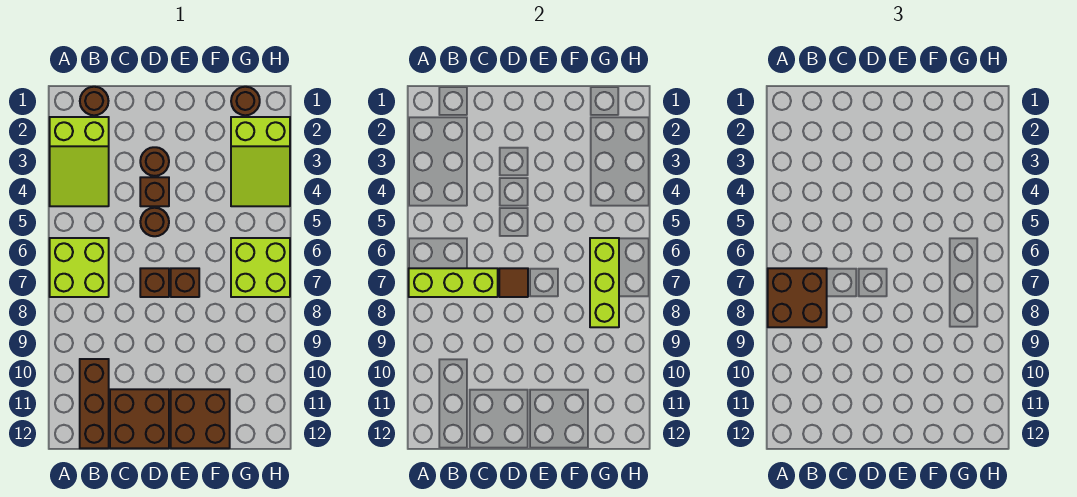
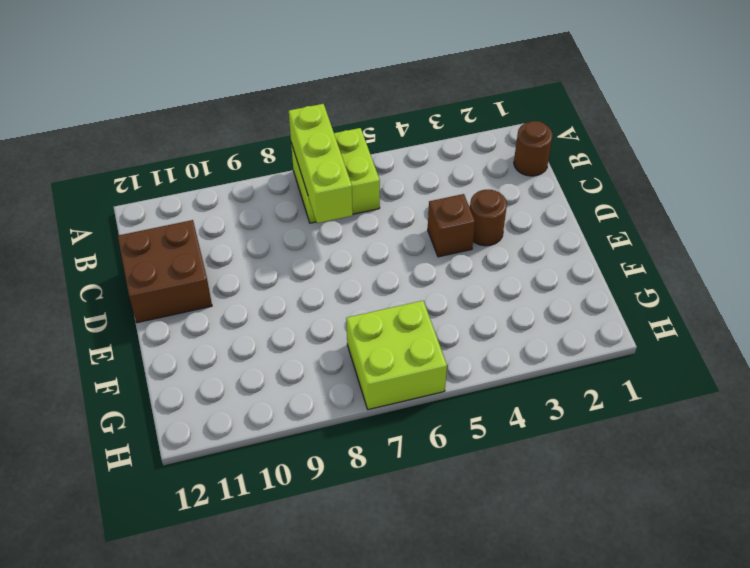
none -> lime slope A2:B4 level 1 top 2
none -> brown brick B10:B12 level 1
none -> brown round brick D5 level 1

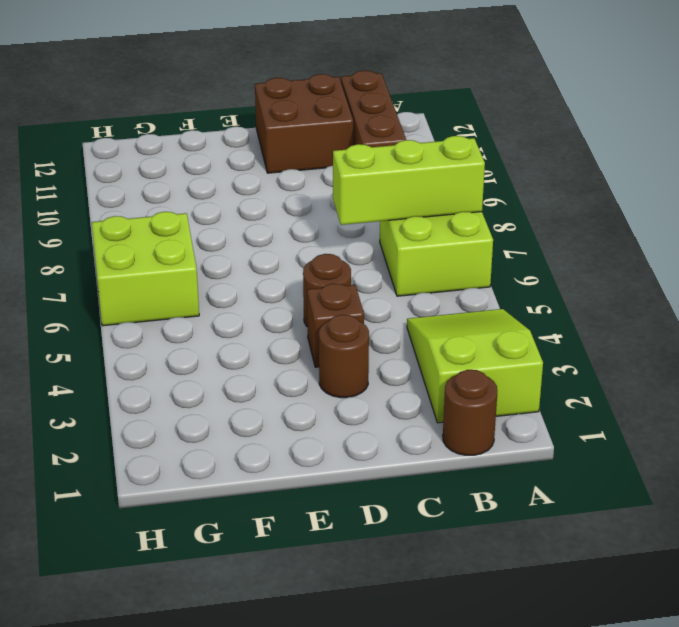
none -> brown brick D7 level 1
none -> brown brick E7 level 1
none -> brown brick E11:F12 level 1

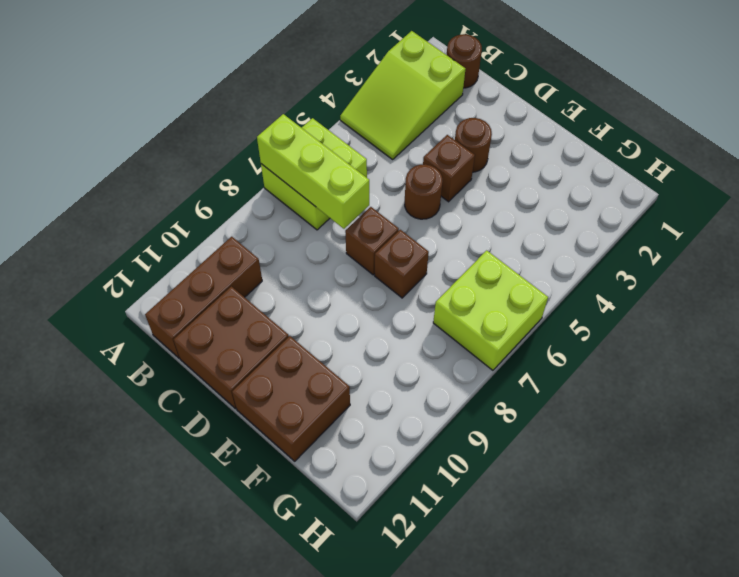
none -> brown round brick G1 level 1
none -> lime slope G2:H4 level 1 top 2
none -> brown tile D7 level 2

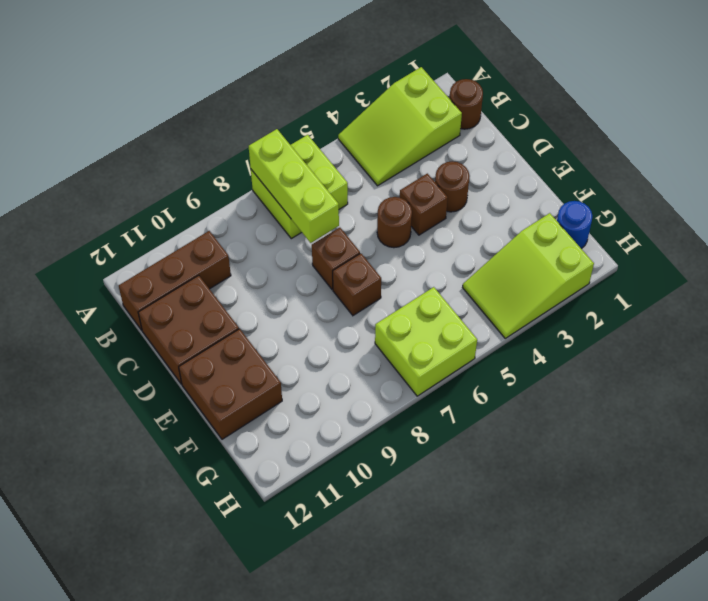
blue round brick G1 level 1 -> brown round brick G1 level 1
none -> brown tile D7 level 2
none -> lime brick G6:G8 level 2
none -> brown brick A7:B8 level 3

